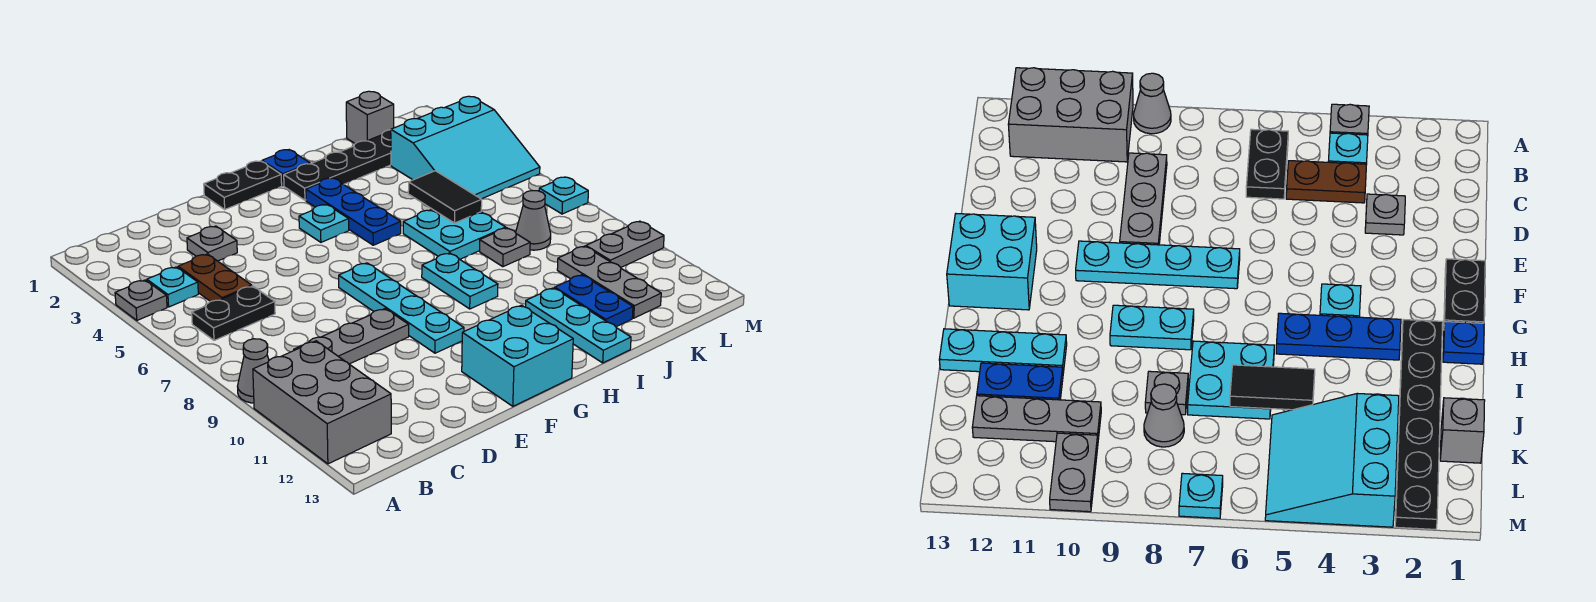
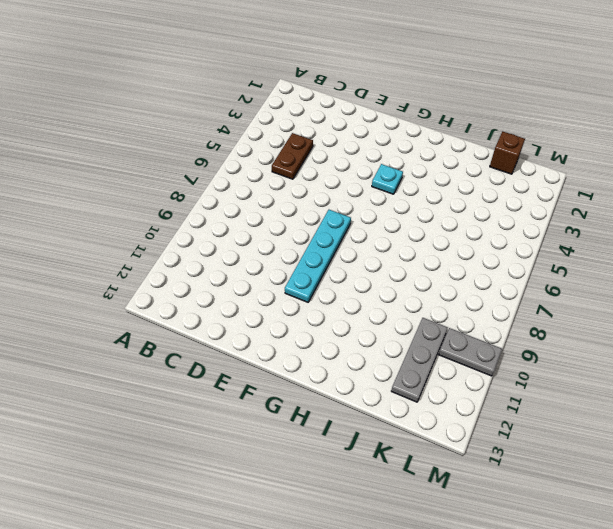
brown brick K1 level 1 -> grey brick K1 level 1
none -> grey plate A4 level 1
none -> grey cone A9 level 1
none -> grey brick A10:B12 level 1

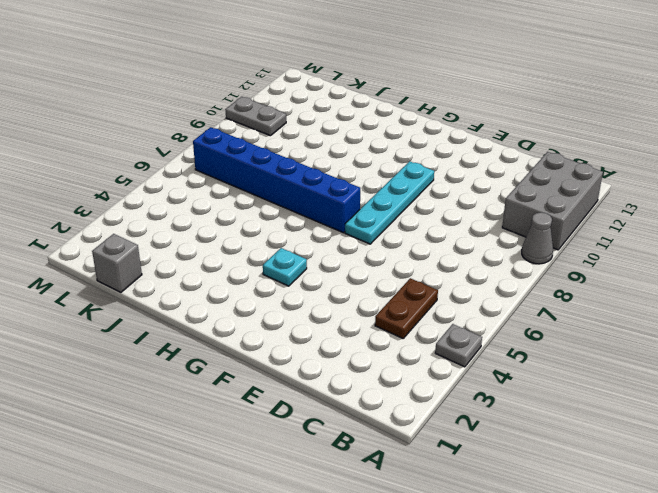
blue brick G7:L7 level 1 -> cyan plate I6:J7 level 1
none -> cyan plate B4 level 1
none -> black plate B6:C6 level 1
none -> grey plate C9:E9 level 1

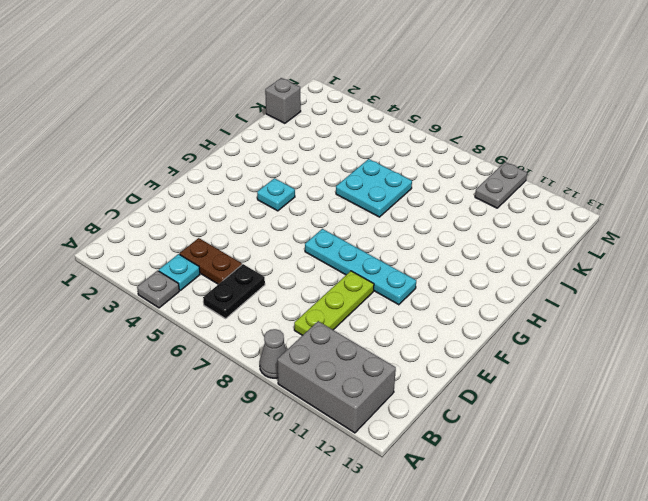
lime plate C9:E9 level 1 -> grey plate C9:E9 level 1
none -> grey plate D3 level 1
none -> black plate F1:G1 level 1
none -> cyan brick F12:G13 level 1

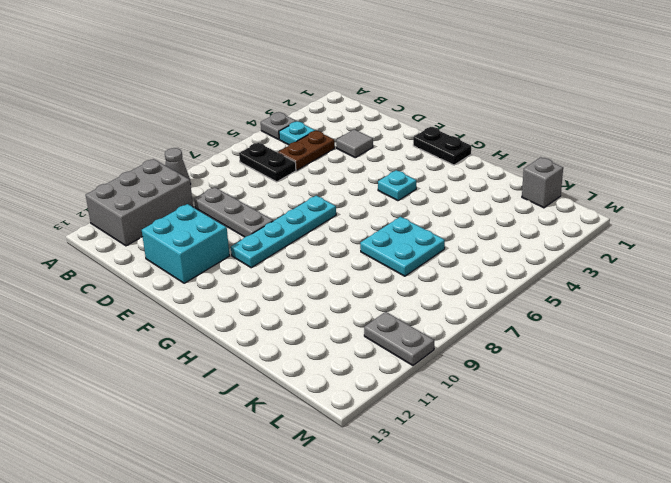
grey tile D3 level 1 -> grey plate D3 level 1
cyan brick D11:E12 level 1 -> cyan brick F12:G13 level 1
none -> blue plate H1 level 1
none -> black plate H2:M2 level 1
none -> blue plate H3:H5 level 1

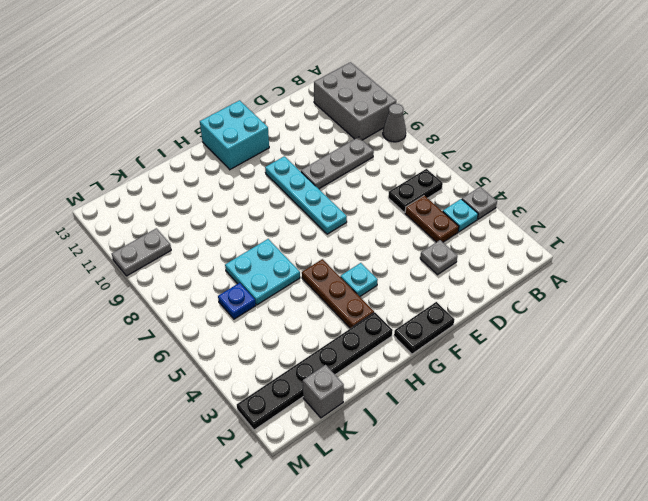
brown plate H3:H5 level 1 -> blue plate H3:H5 level 1
blue plate K6 level 1 -> blue plate H1 level 1
none -> cyan plate H8:H9 level 1
none -> cyan plate I11:I13 level 1
none -> grey plate J8 level 1

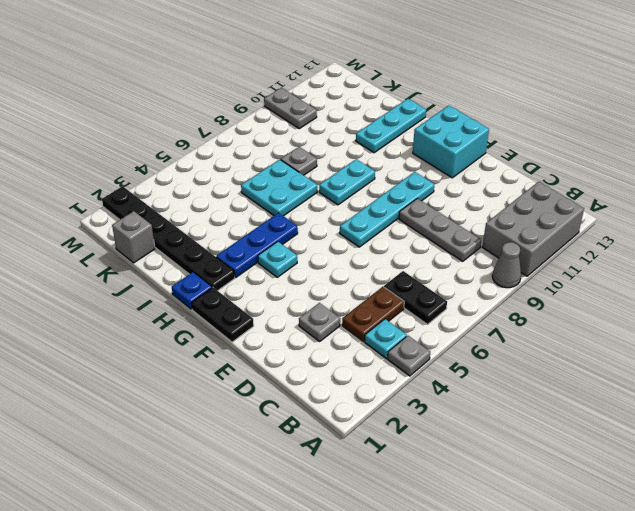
none -> blue plate J11:J12 level 1
none -> cyan slope K3:M5 level 1 top 3
none -> grey cone K8 level 1

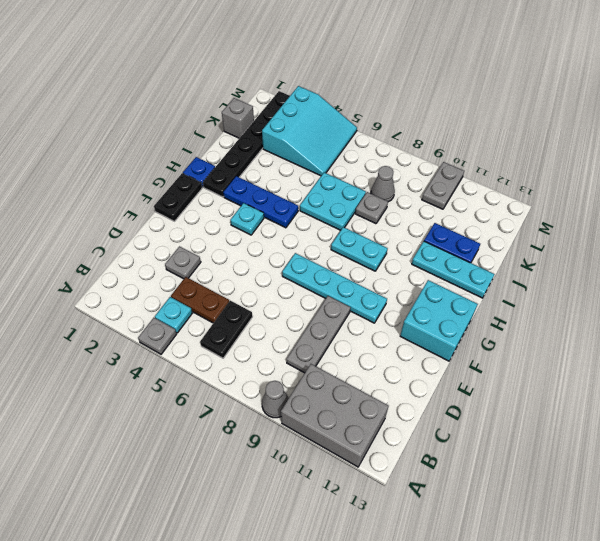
none -> grey plate K10:K12 level 1
none -> cyan plate M7 level 1
none -> black tile J5:J6 level 2

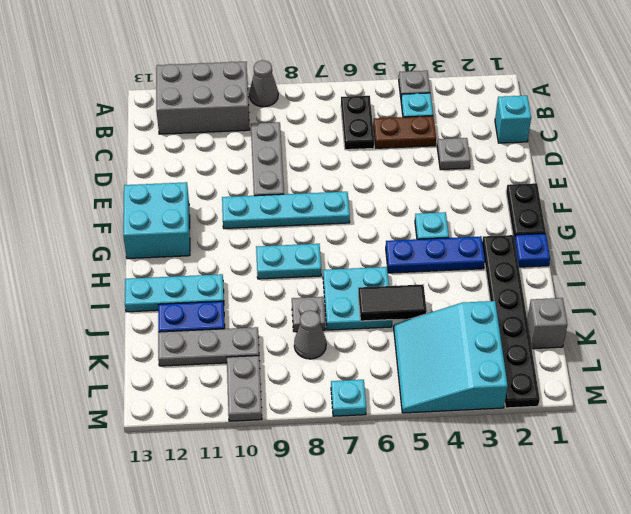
cyan brick C1 level 1 -> none

